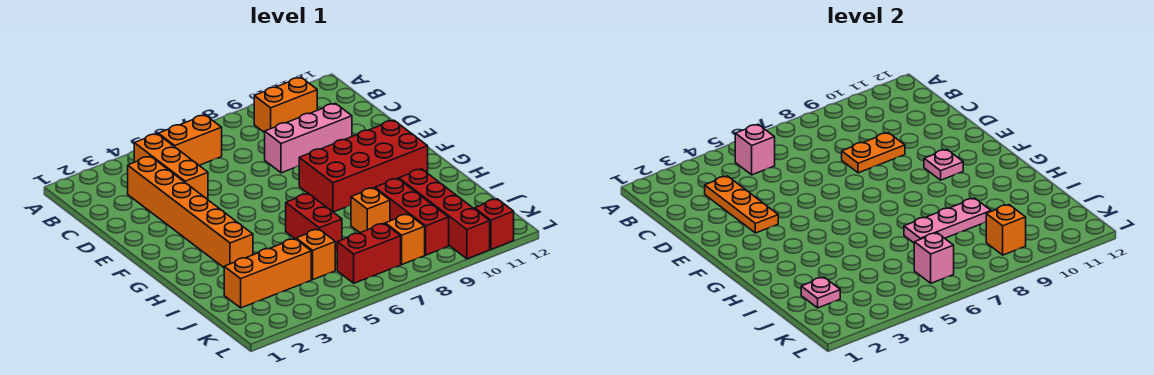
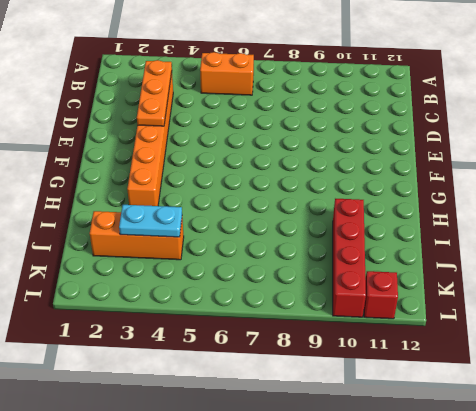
cyan plate J3:J4 level 2 -> none
none -> orange brick B4:D4 level 1
none -> orange brick B9:B10 level 1
none -> pink brick D8:D10 level 1

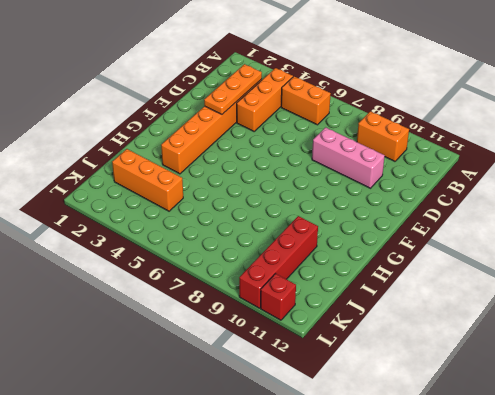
none -> red brick F8:G11 level 1
none -> red brick H6:I6 level 1
none -> orange brick I8 level 1

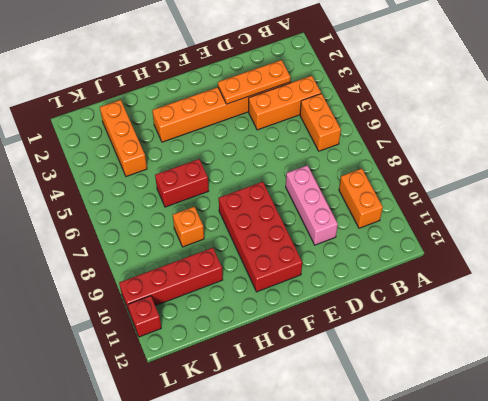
none -> red brick I9:K9 level 1
none -> orange brick J5 level 1
none -> red brick K6:K7 level 1

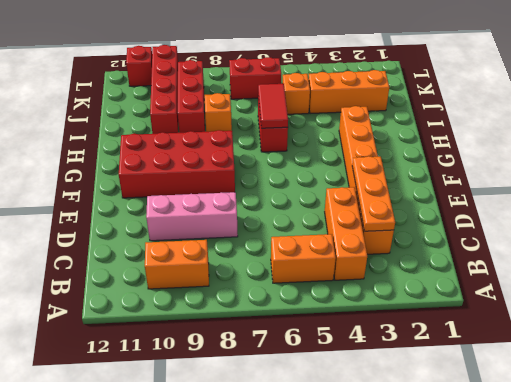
red tile H6:I6 level 2 -> none
none -> orange brick K8 level 1
none -> pink brick B5 level 2
none -> orange plate D8:D9 level 2

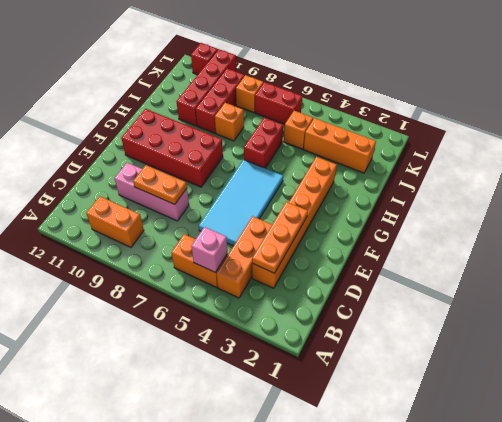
cyan tile D5:G6 level 1 -> none
none -> pink plate F10 level 2
none -> pink plate I7:I9 level 2
none -> pink plate J2 level 2

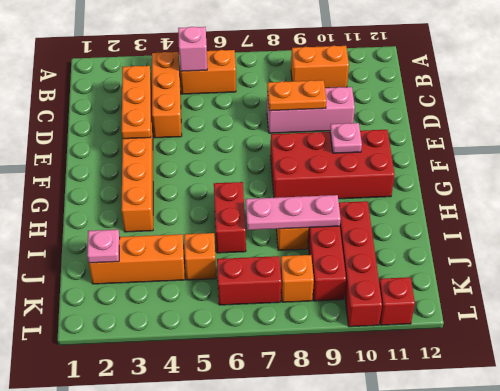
none -> pink brick K6 level 2
none -> orange brick K9 level 2

